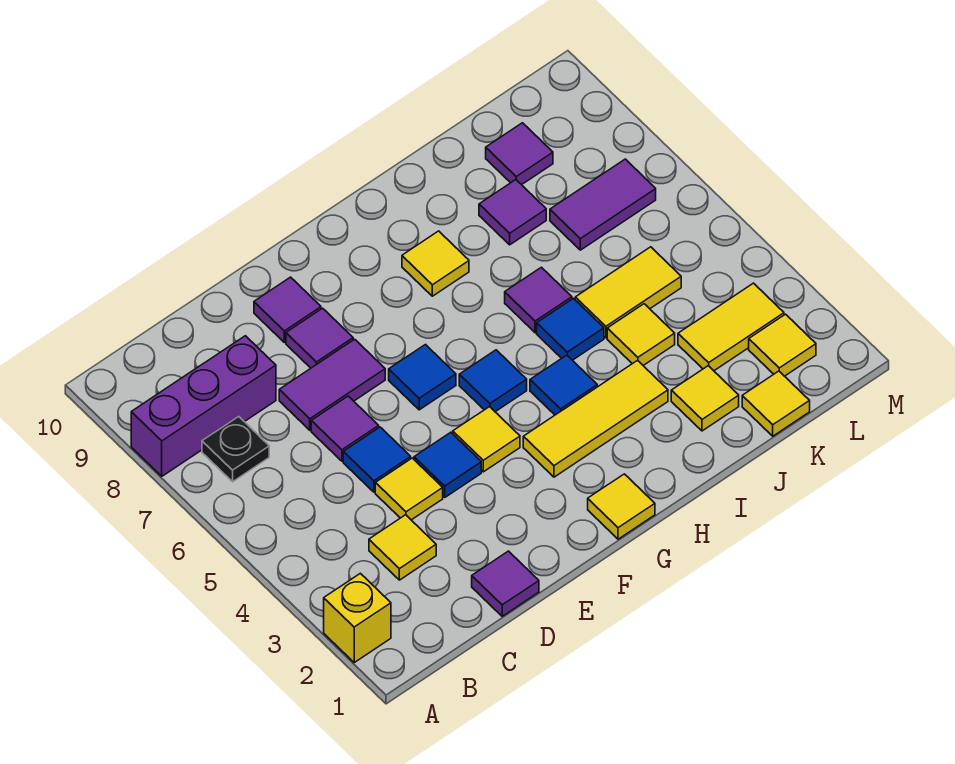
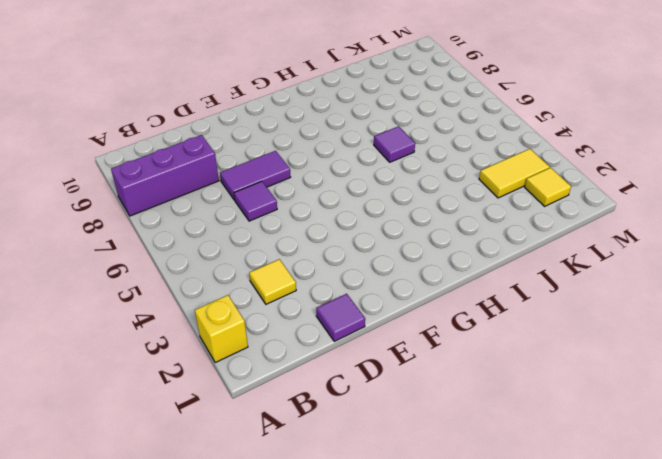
none -> black plate B7 level 1
none -> yellow tile D4 level 1
none -> blue tile D5 level 1
none -> blue tile E4 level 1

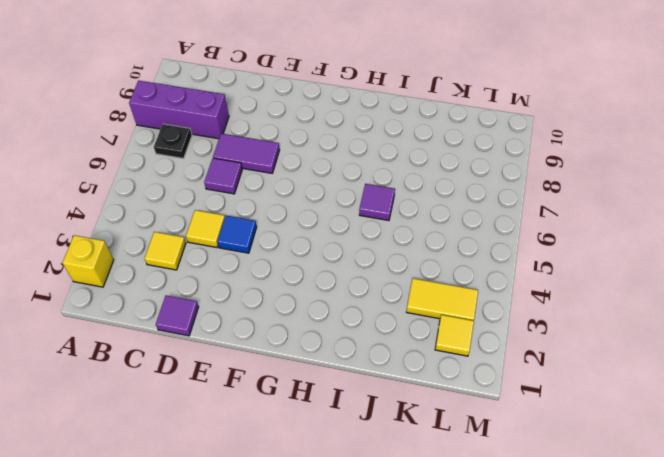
none -> blue tile D5 level 1
none -> purple tile E8 level 1
none -> purple tile E9 level 1
none -> yellow tile F4 level 1

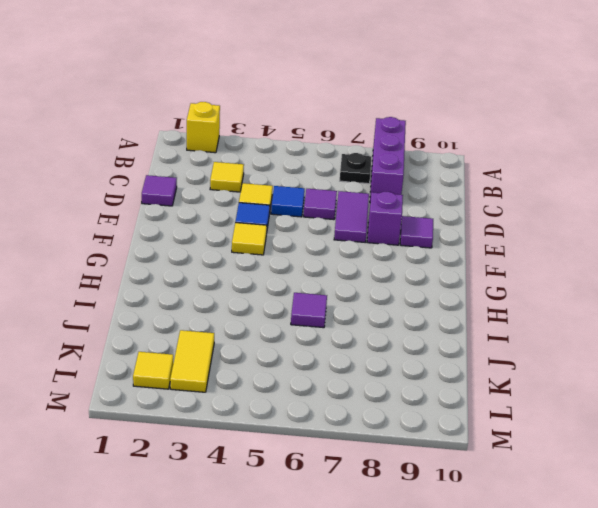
purple brick E8 level 1 -> purple tile E8 level 1
none -> blue tile F6 level 1
none -> yellow tile G1 level 1
none -> yellow tile G3:I3 level 1
none -> blue tile G5 level 1

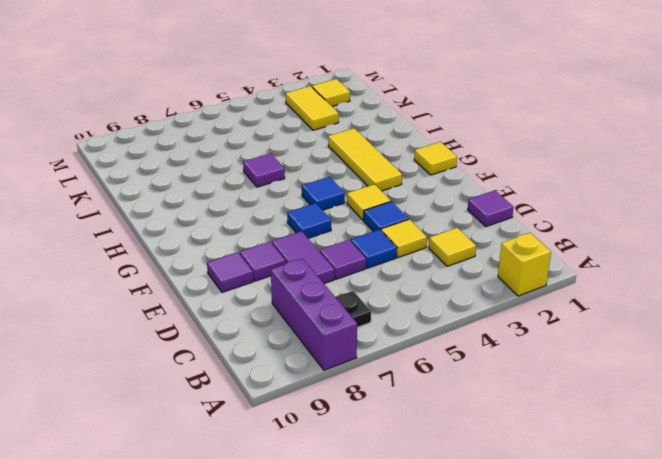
none -> blue tile H4 level 1
none -> yellow tile H8 level 1
none -> blue tile I5 level 1
none -> yellow tile J2 level 1

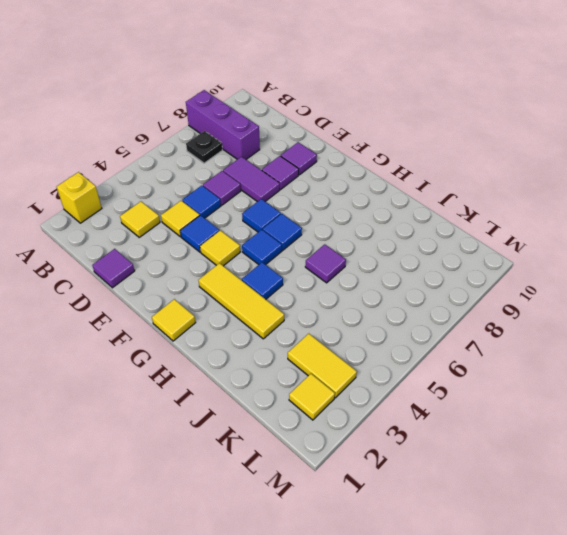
blue tile G6 level 1 -> blue tile I5 level 1
none -> yellow tile H8 level 1
none -> yellow tile J2 level 1
none -> yellow tile J4 level 1
none -> yellow tile J5:K5 level 1

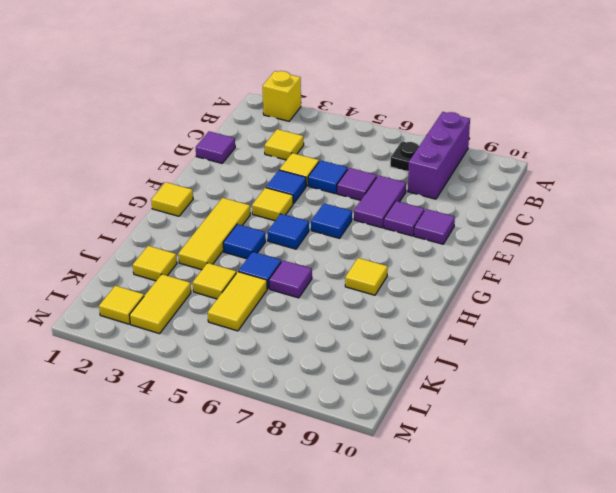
none -> purple tile J8 level 1
none -> yellow tile K1 level 1
none -> purple tile K7:L7 level 1
none -> purple tile K9 level 1

